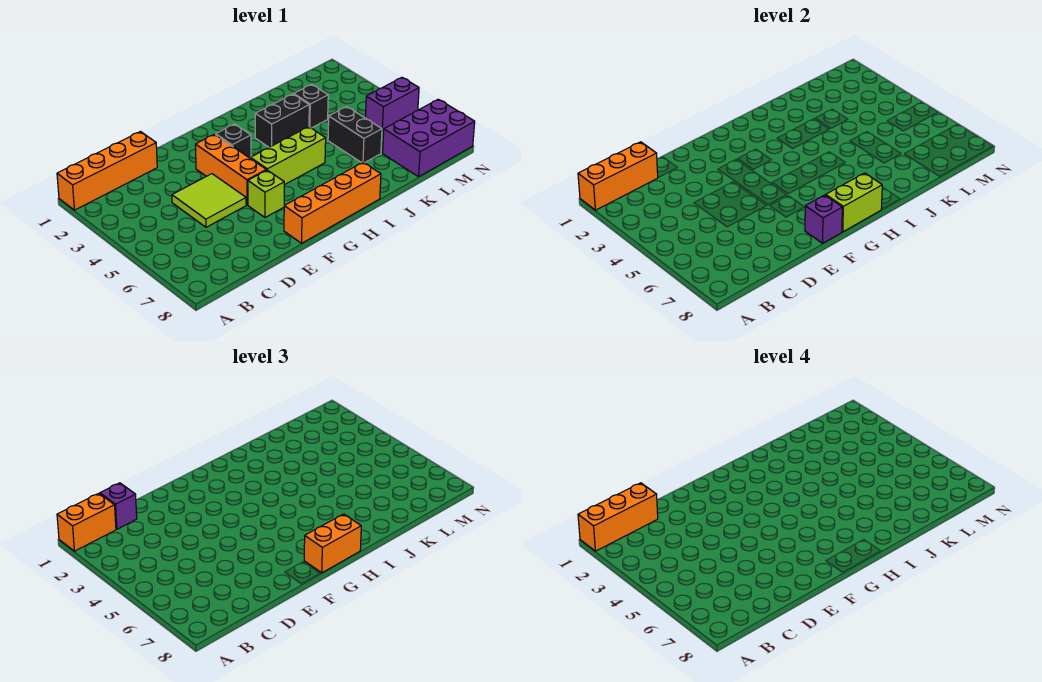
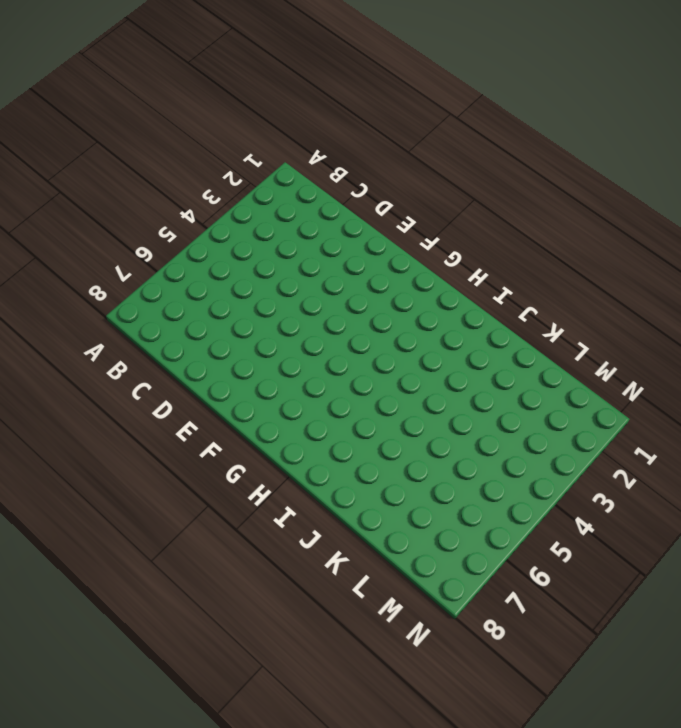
none -> orange brick A1:D1 level 1
none -> lime tile D4:E5 level 1
none -> orange brick F3:F5 level 1

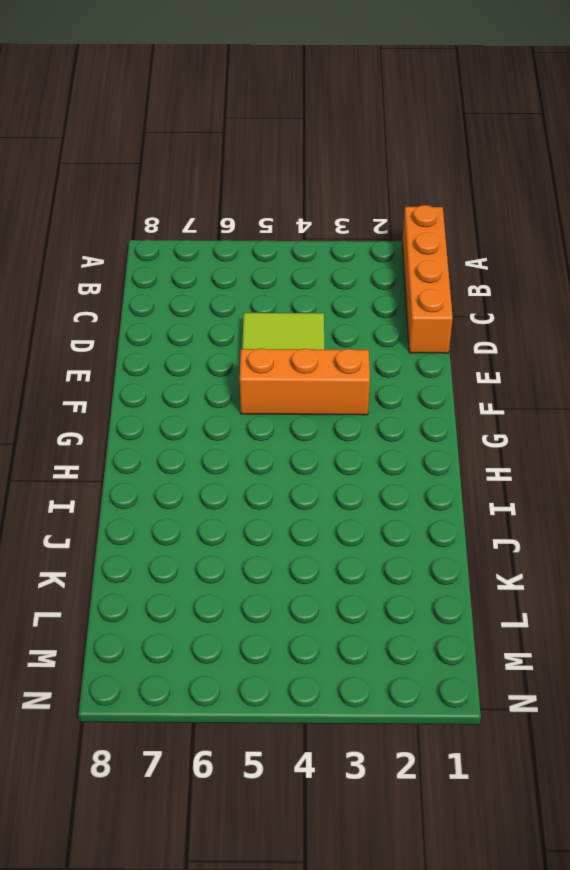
none -> lime brick F6 level 1
none -> orange brick F8:I8 level 1
none -> black brick G3 level 1

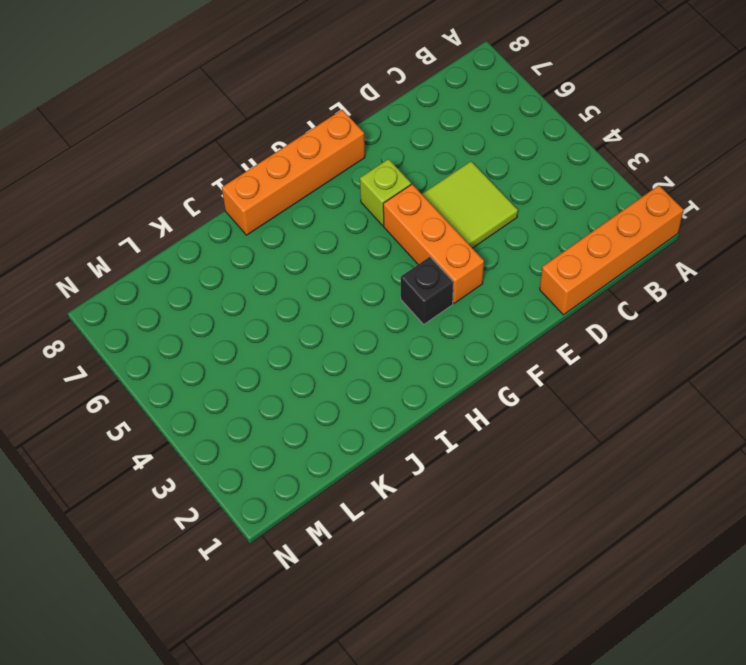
none -> lime brick G5:I5 level 1
none -> black brick I3:J3 level 1
none -> black brick K3 level 1

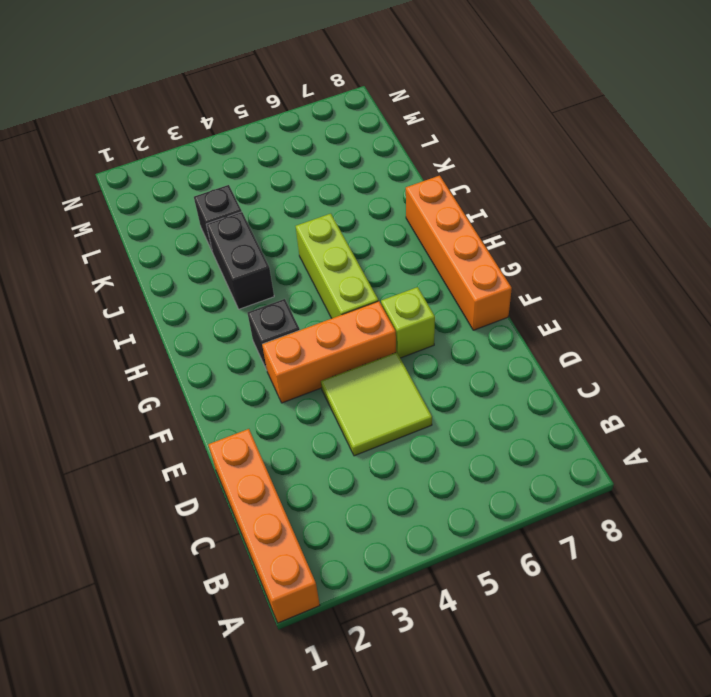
none -> black brick K5:K6 level 1
none -> purple brick L7:N8 level 1
none -> purple brick M5:N5 level 1

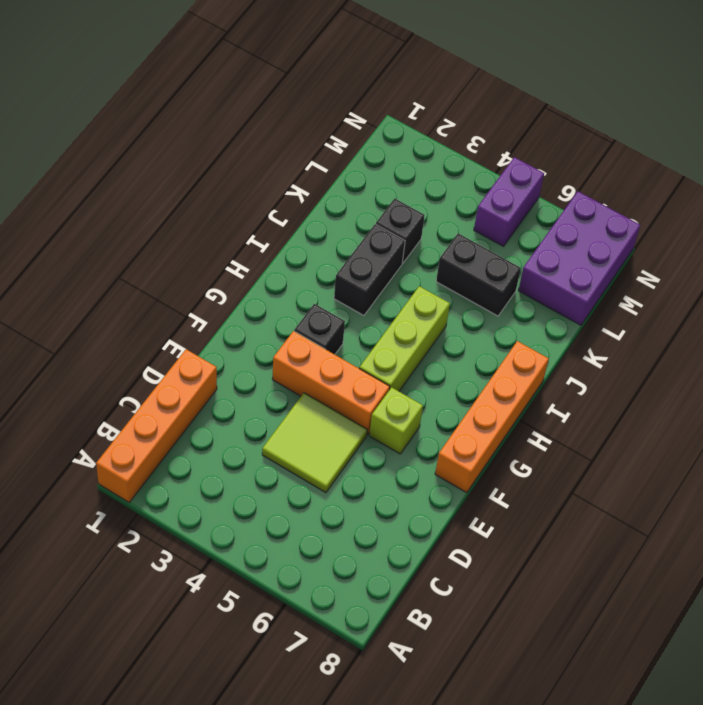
none -> orange brick A1:C1 level 2
none -> purple brick F8 level 2
none -> lime brick G8:H8 level 2

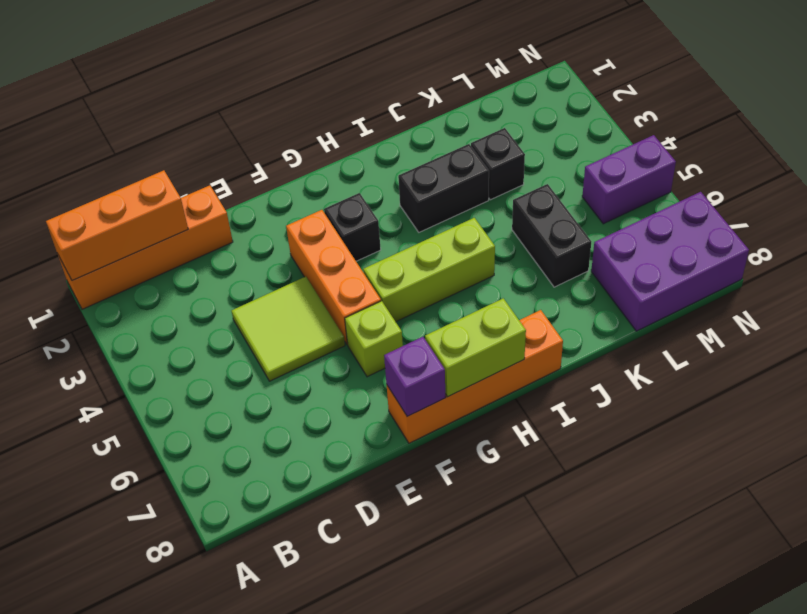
none -> orange brick A1:B1 level 3
none -> purple brick C1 level 3
none -> orange brick G8:H8 level 3

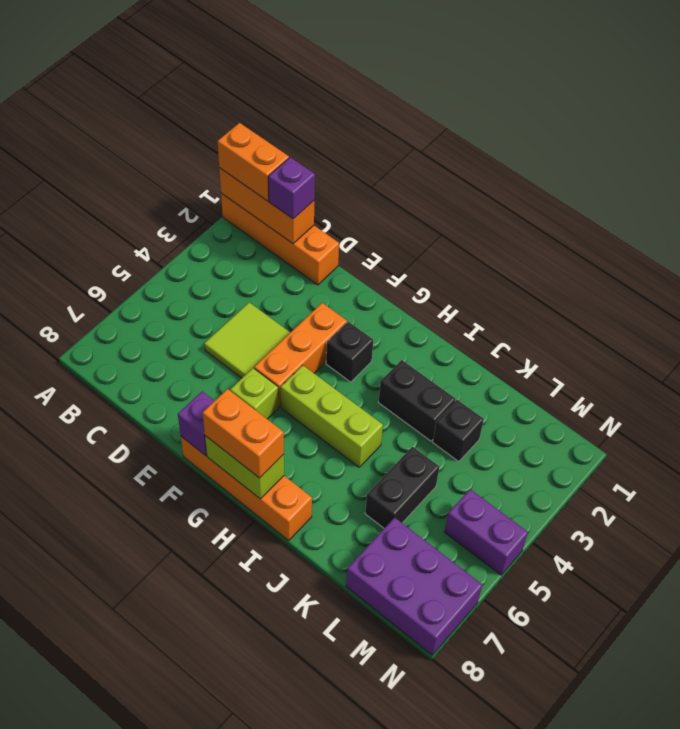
none -> orange brick A1:C1 level 4

